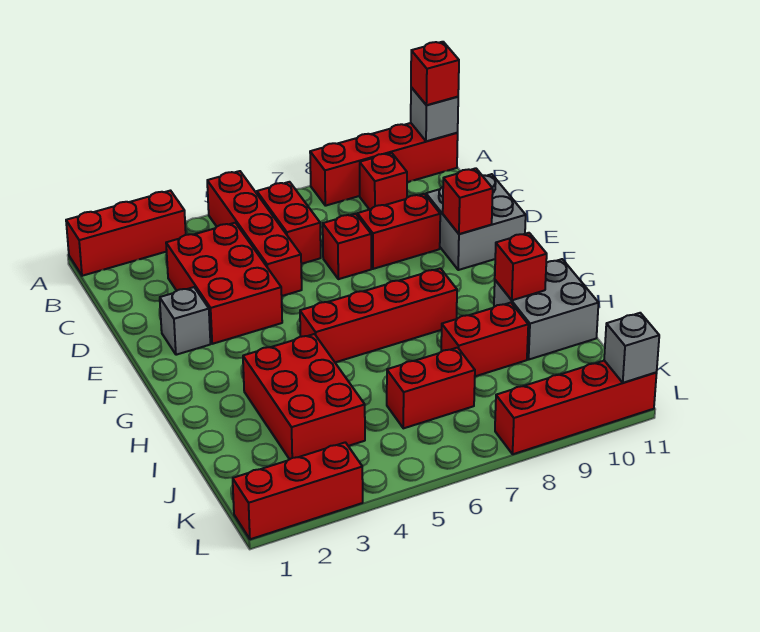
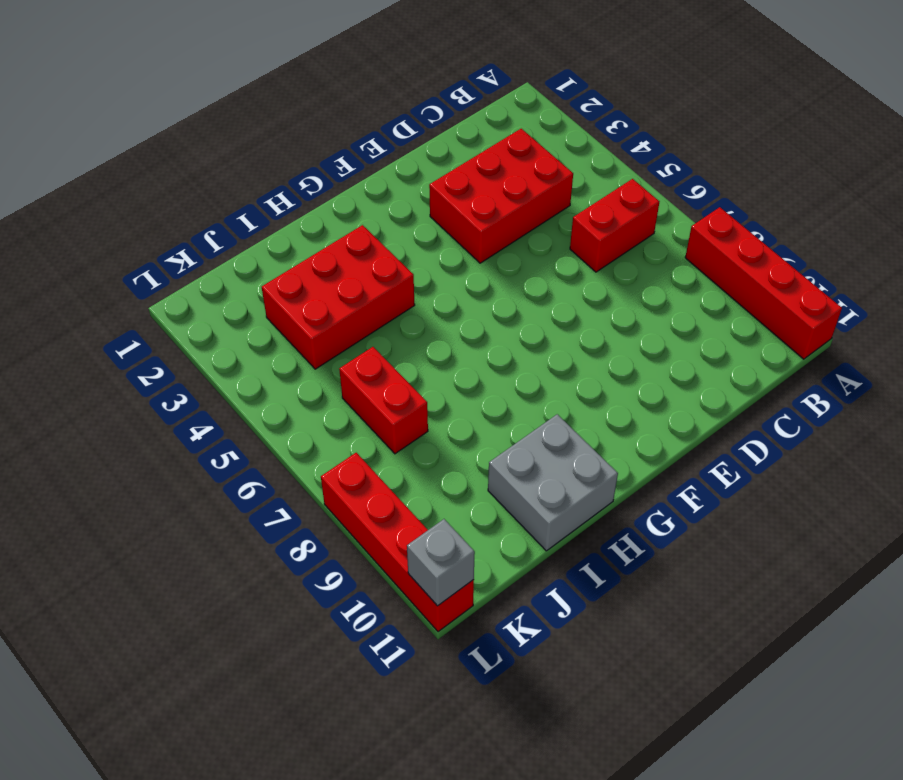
none -> red brick A1:A3 level 1
none -> red brick A5:D5 level 1
none -> red brick B9 level 1

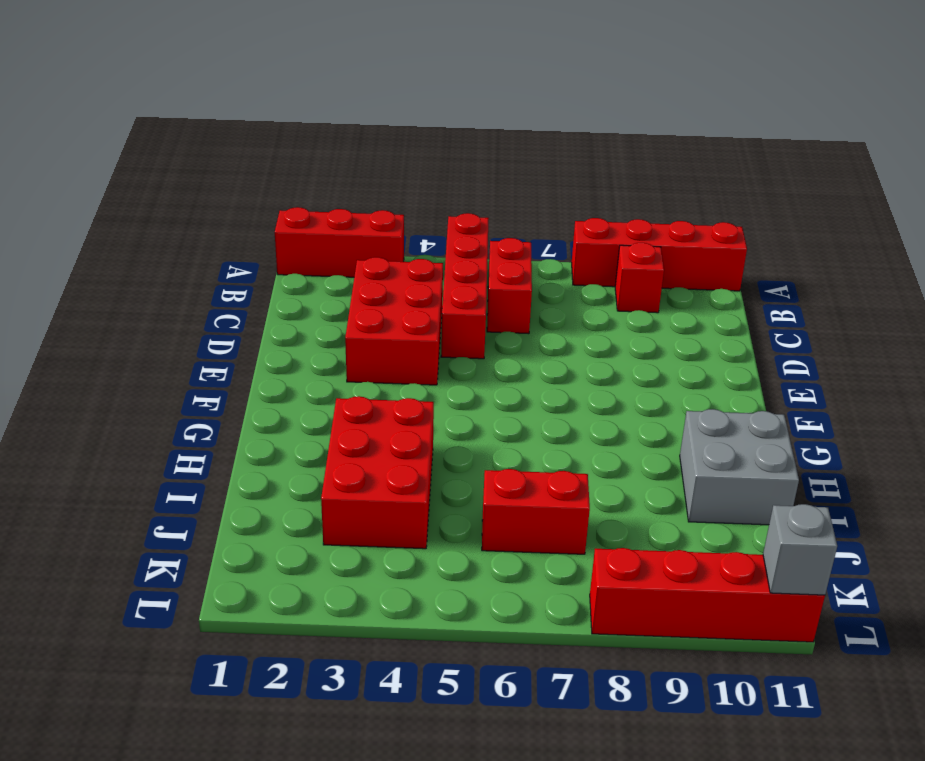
none -> red brick D7 level 1
none -> red brick D8:D9 level 1
none -> grey brick D10:E11 level 1

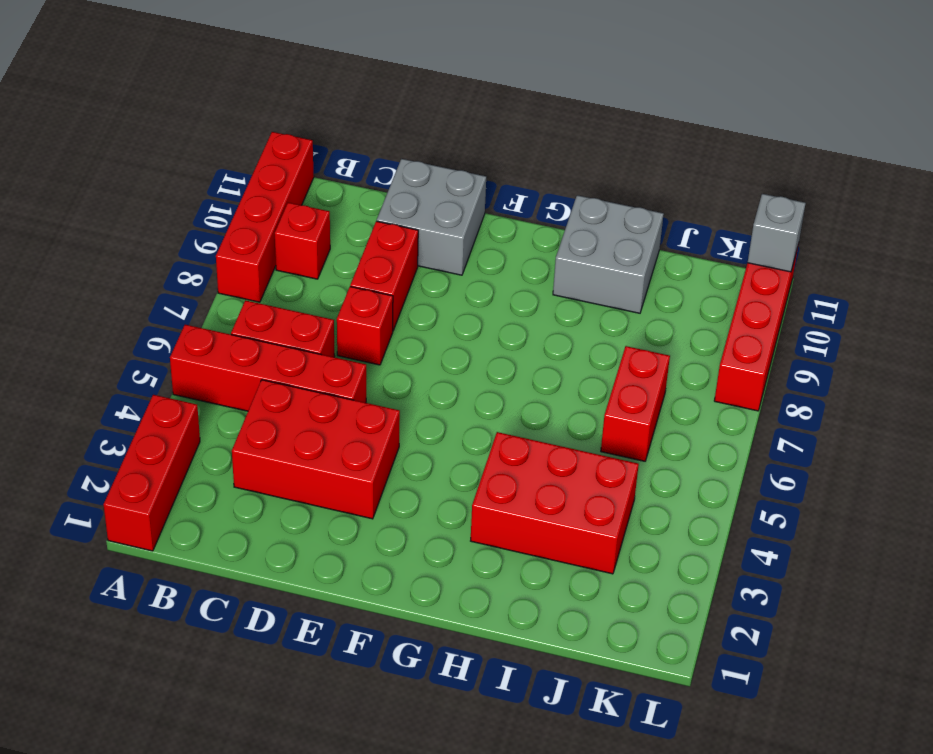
none -> grey brick E2 level 1
none -> red brick G5:G8 level 1
none -> red brick I8:I9 level 1

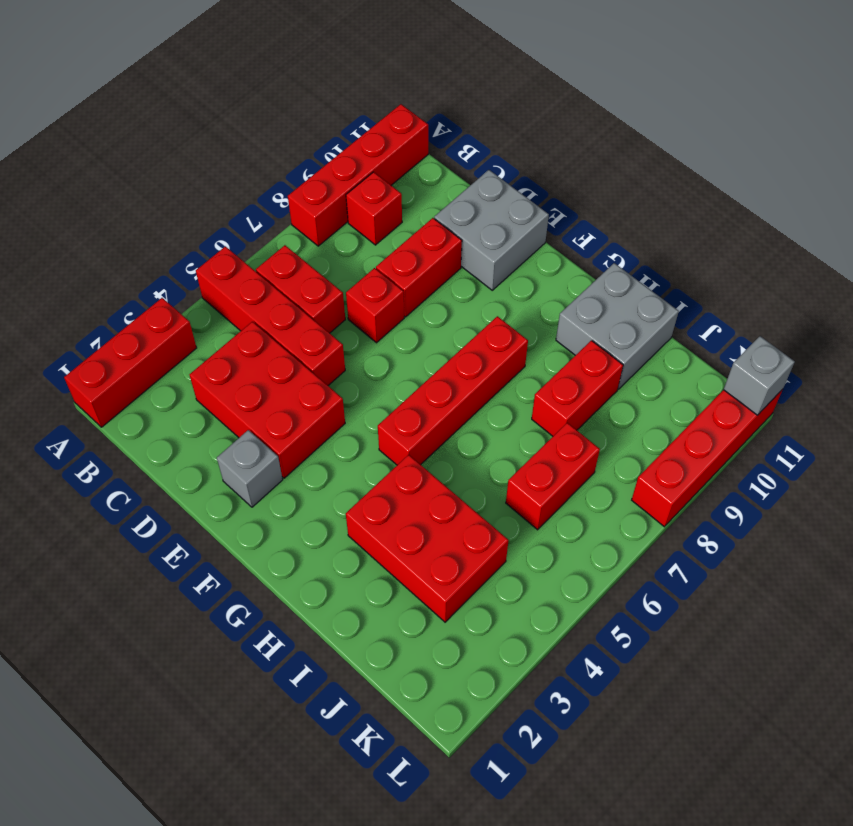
none -> red brick L1:L3 level 1
none -> grey brick A11 level 2
none -> red brick E10 level 2

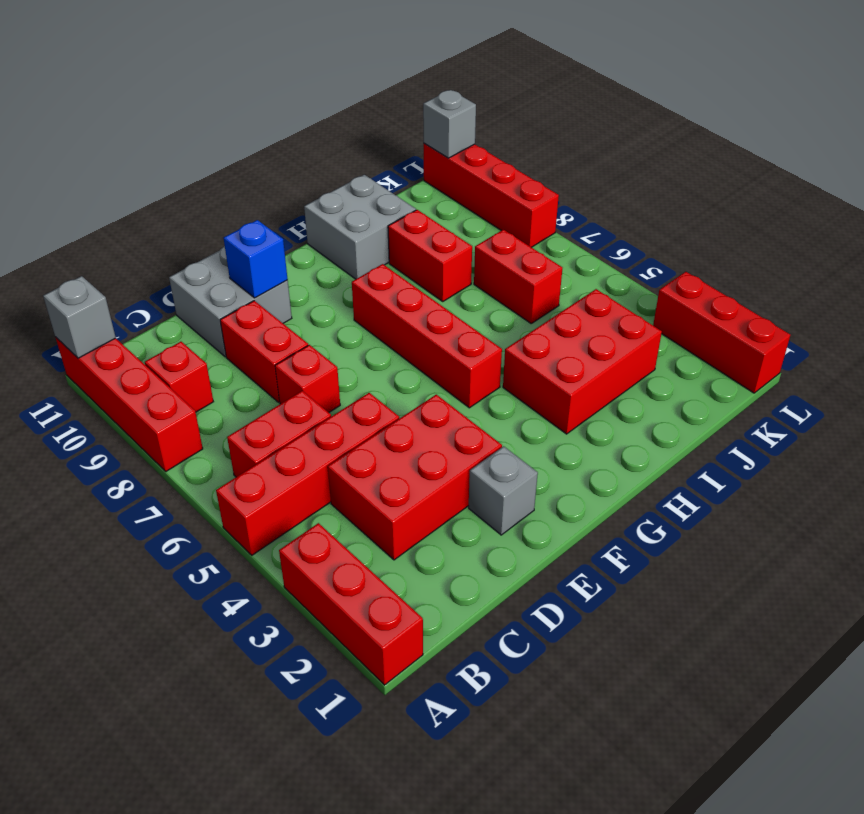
blue brick E10 level 2 -> red brick E10 level 2
none -> red brick H10 level 2
none -> red brick A11 level 3

